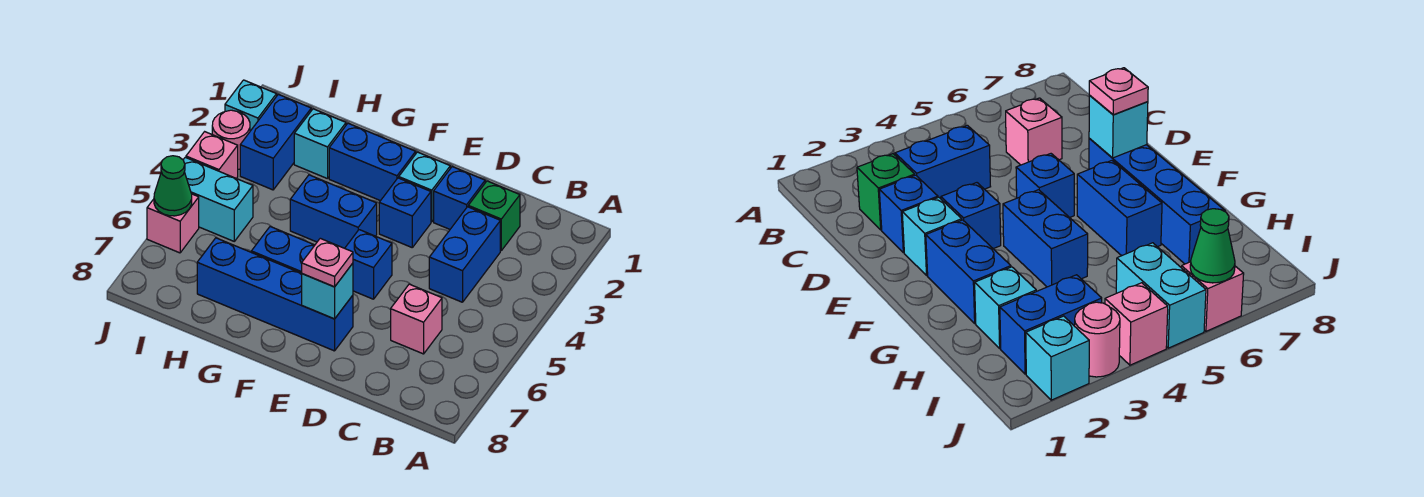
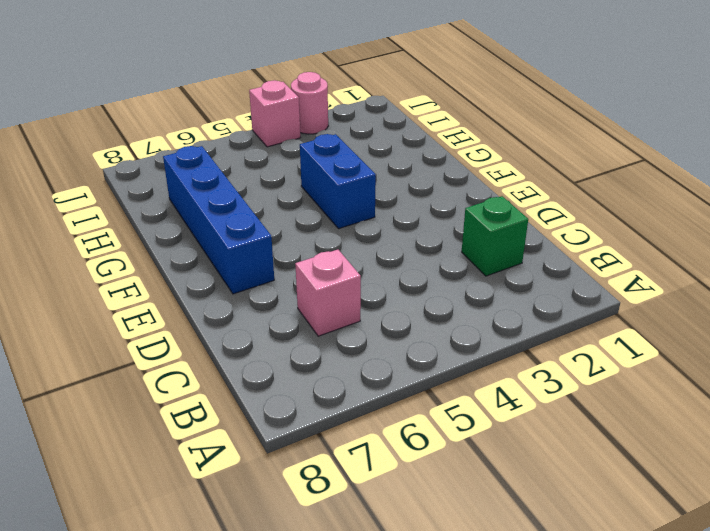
none -> blue brick C3:C4 level 1
none -> blue brick D2 level 1
none -> cyan brick E2 level 1

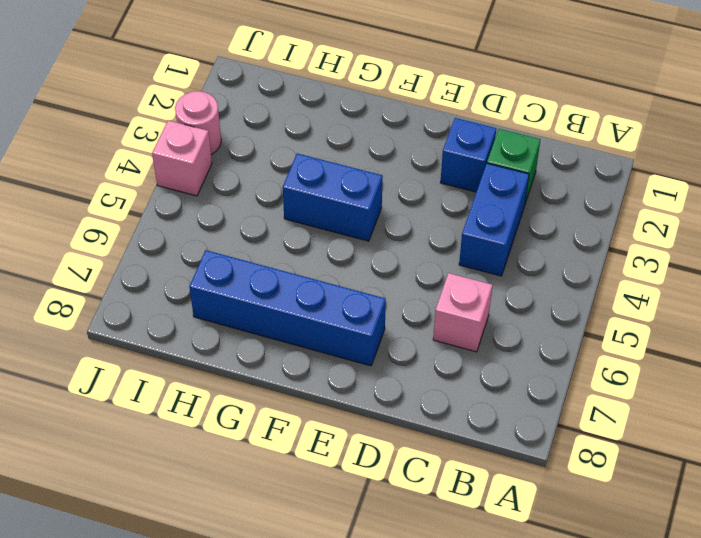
none -> cyan brick E2 level 1
none -> blue brick E3 level 1
none -> blue brick E5 level 1

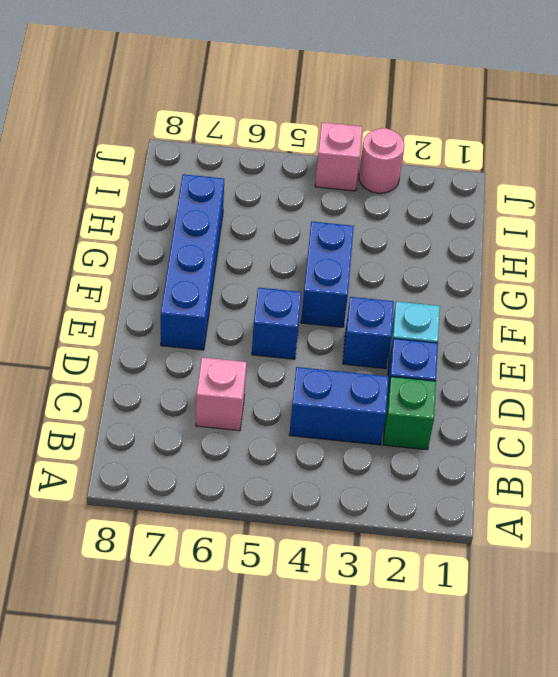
none -> blue brick F2:G2 level 1
none -> blue brick F6:G6 level 1
none -> cyan brick H2 level 1

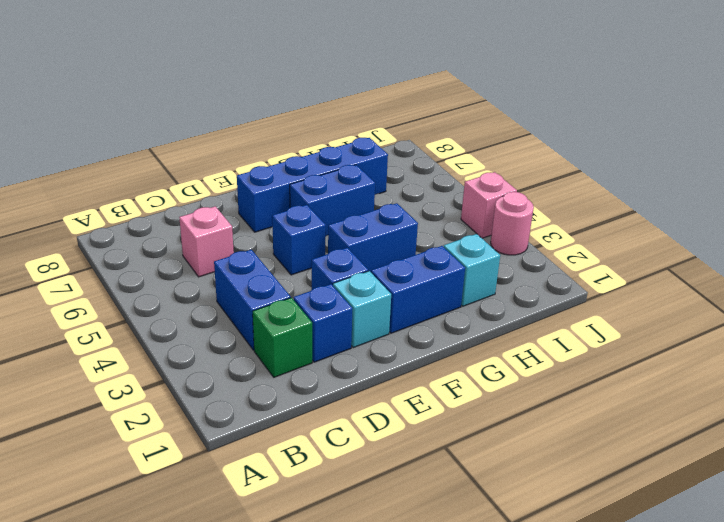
none -> blue brick I2:I3 level 1
none -> cyan brick I5:J5 level 1
none -> cyan brick J2 level 1

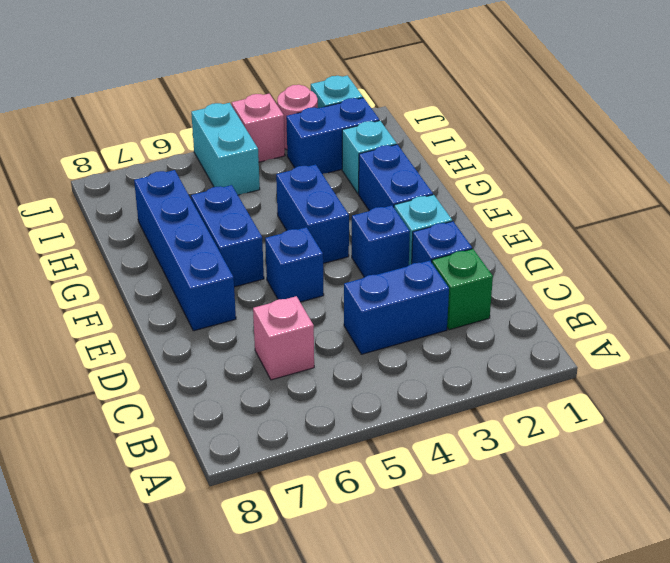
none -> pink brick J6 level 1
none -> cyan brick E7 level 2
none -> green cone J6 level 2

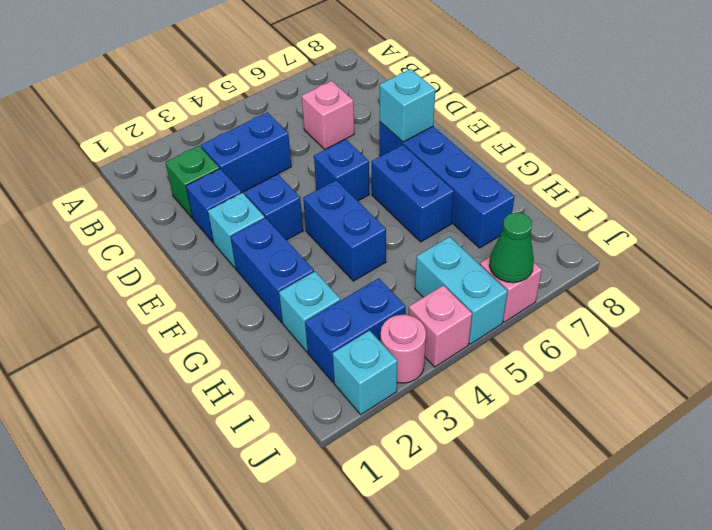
none -> pink plate E7 level 3

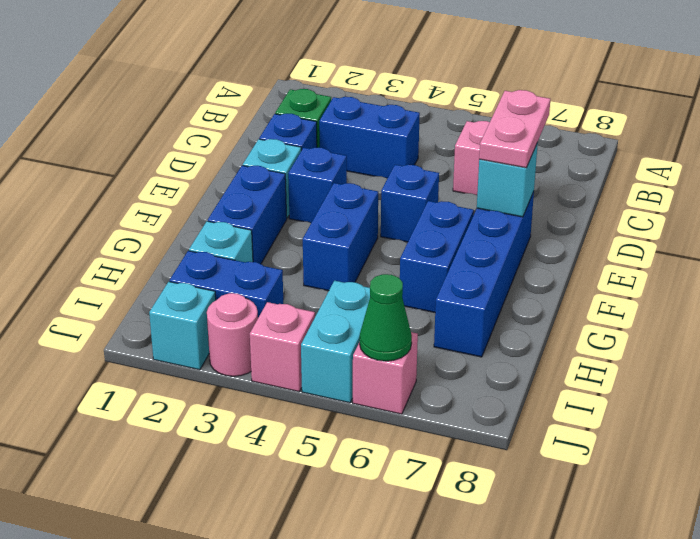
pink plate D7:E7 level 3 -> pink plate E7 level 3

